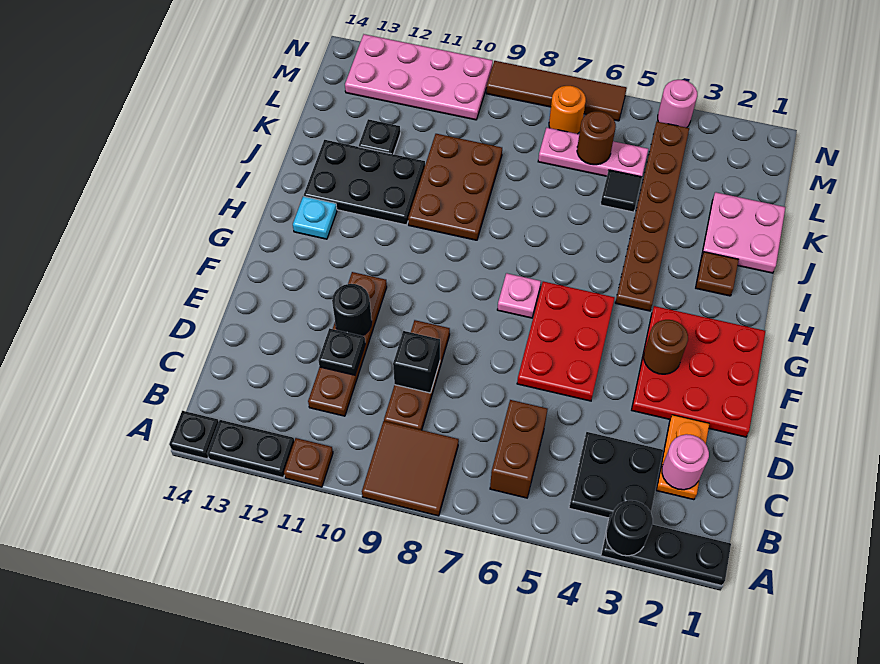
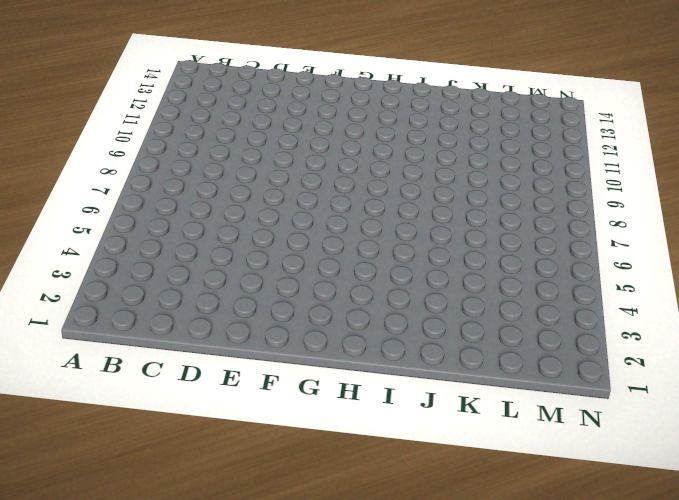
none -> black plate A1:A3 level 1
none -> brown tile A8:B9 level 1
none -> brown plate A11 level 1
none -> black plate A12:A13 level 1

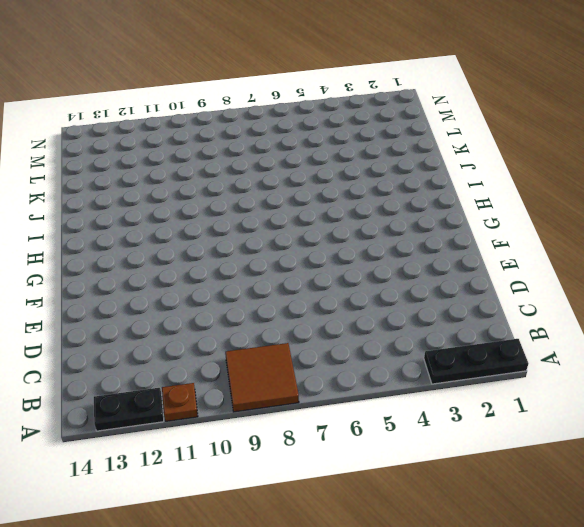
none -> black plate A14 level 1
none -> black plate B3:C4 level 1
none -> brown brick B6:C6 level 1
none -> orange plate C2:D2 level 1

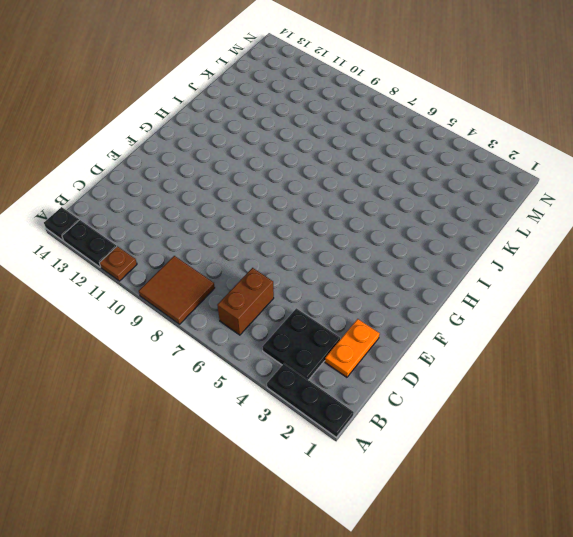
none -> brown plate C9:E9 level 1
none -> brown plate C11:F11 level 1
none -> red plate E1:G3 level 1
none -> red plate E5:G6 level 1

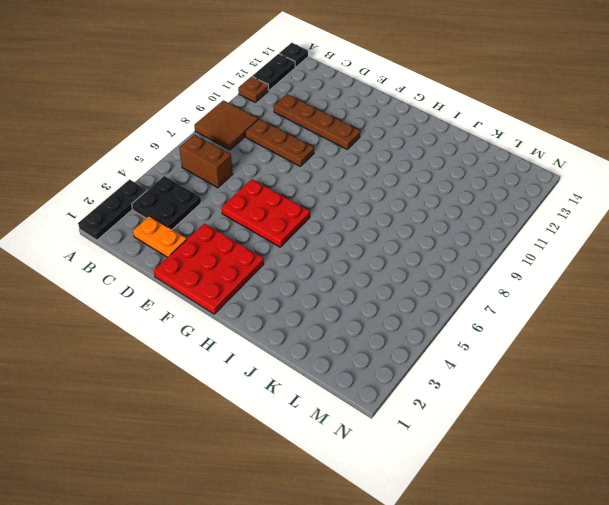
none -> pink plate G7 level 1
none -> brown plate H4:M4 level 1
none -> cyan plate H13 level 1
none -> brown plate I2 level 1

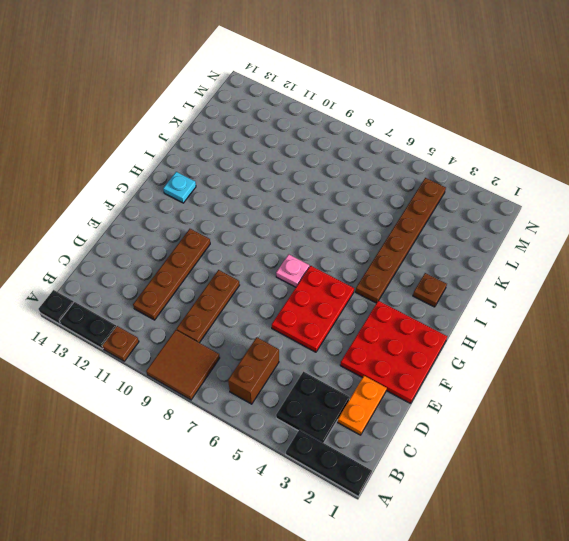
none -> brown plate I9:K10 level 1
none -> black plate I11:J13 level 1
none -> pink plate J1:K2 level 1
none -> black tile K5 level 1

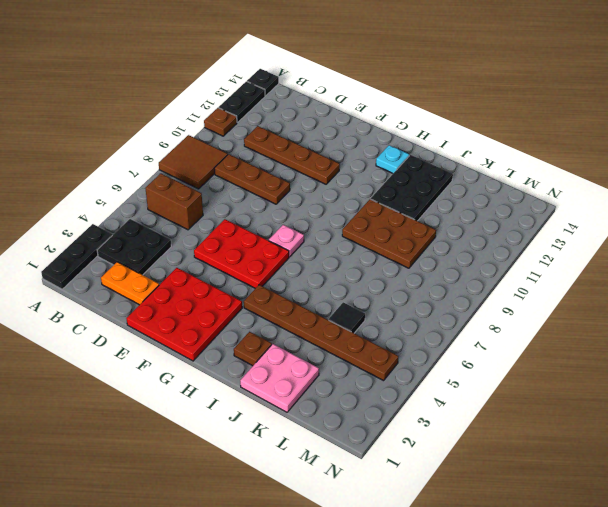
none -> black plate K12 level 1
none -> pink plate L5:L7 level 1
none -> orange round brick M7 level 1
none -> pink plate M10:N13 level 1

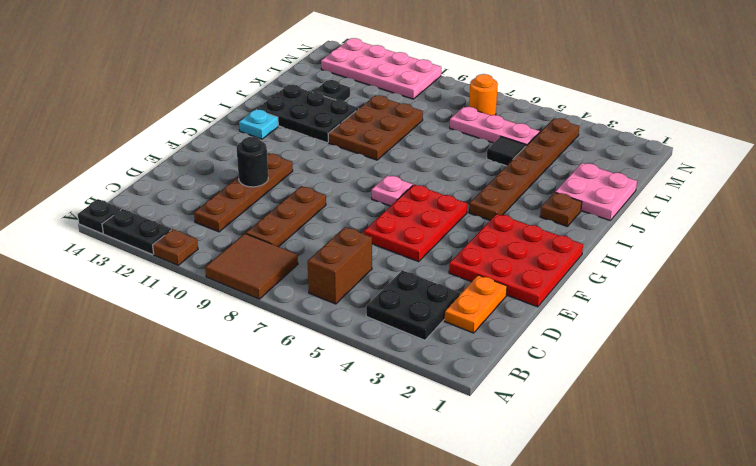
none -> black plate A1:A3 level 1
none -> pink round brick N4 level 1
none -> brown tile N6:N9 level 1
none -> black round brick A3 level 2

